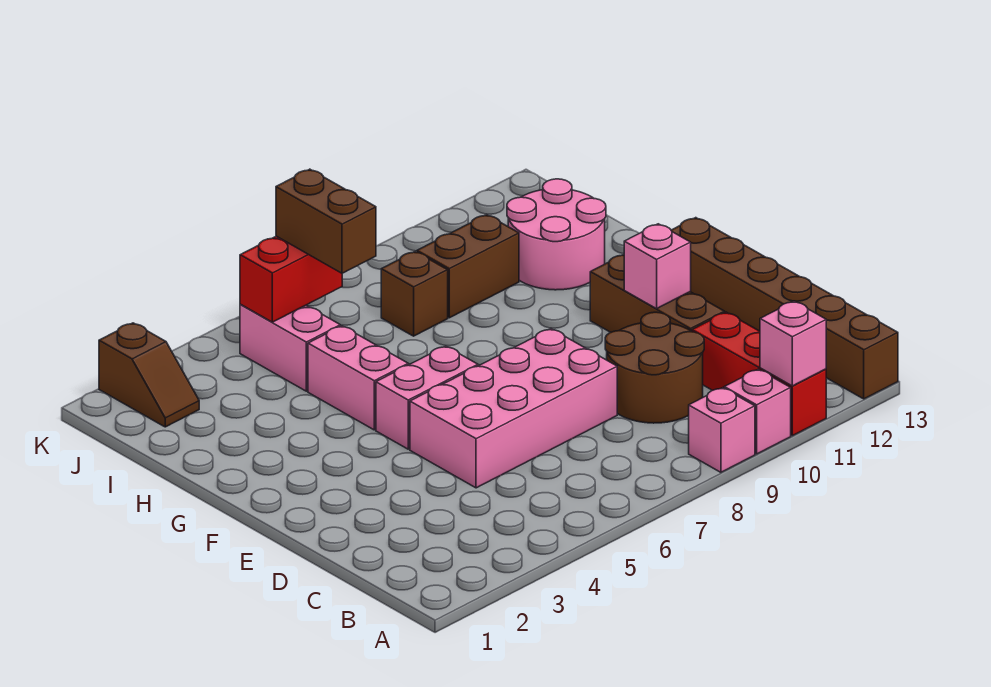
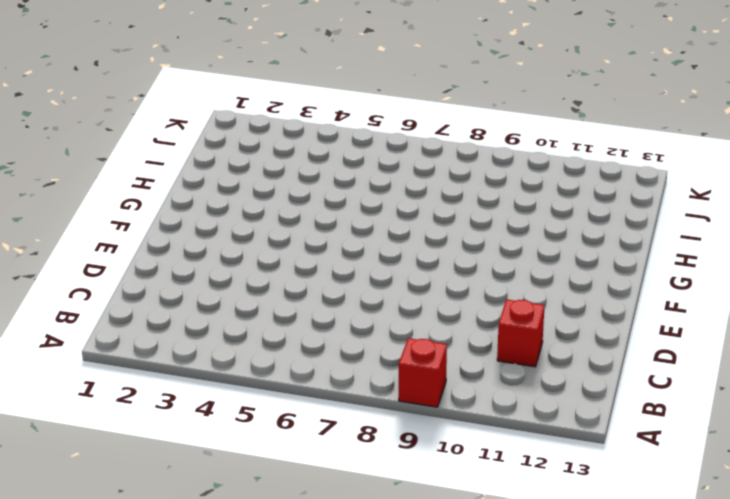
red brick A9 level 1 -> pink brick A9 level 1
red brick C11 level 1 -> red brick A11:C11 level 1
none -> pink brick A10 level 1
none -> brown brick A13:F13 level 1
none -> brown round brick C9:D10 level 1

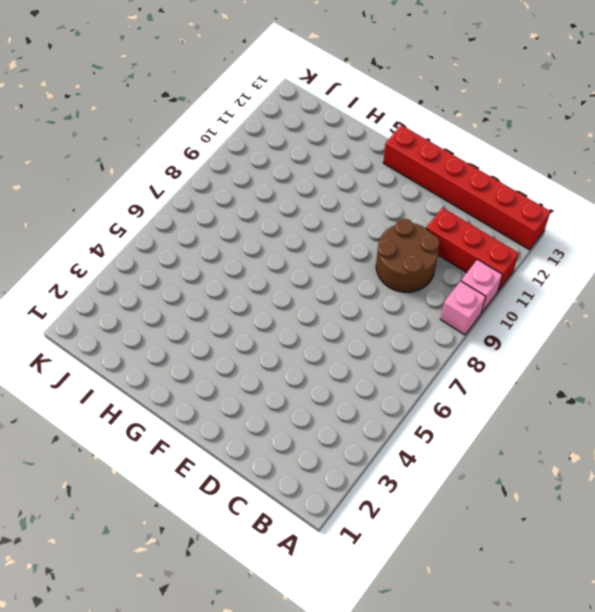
red brick A13:F13 level 1 -> brown brick A13:F13 level 1
none -> pink brick D5:E8 level 1
none -> brown brick D11:F11 level 1
none -> pink brick F5:F6 level 1

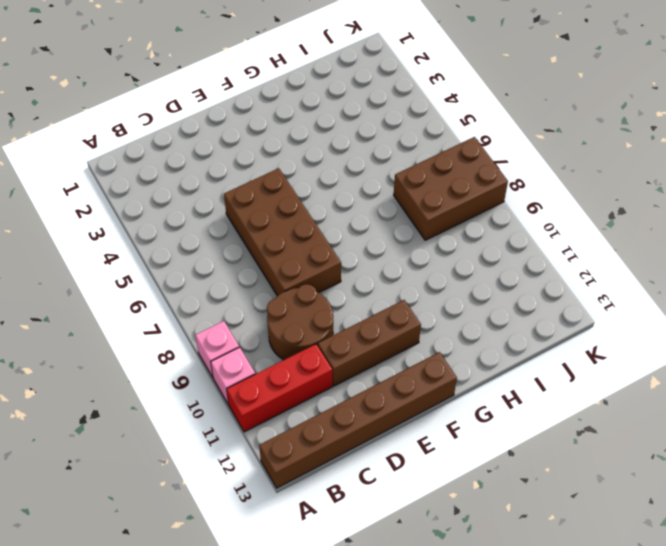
brown brick D5:E8 level 1 -> pink brick D5:E8 level 1
brown brick I7:K8 level 1 -> brown brick I8 level 1
none -> pink brick F5:F6 level 1
none -> pink brick G5:H5 level 1
none -> pink round brick H11:I12 level 1

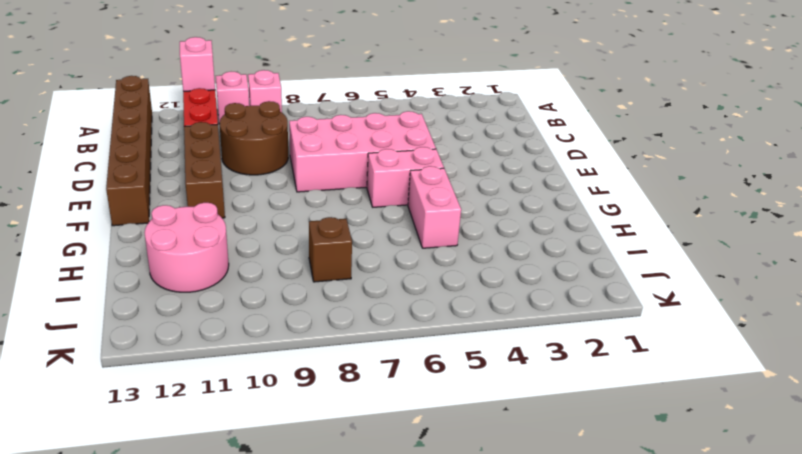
none -> pink brick I5:J5 level 1
none -> brown brick I9:I10 level 1
none -> brown slope J2:K2 level 1 top K

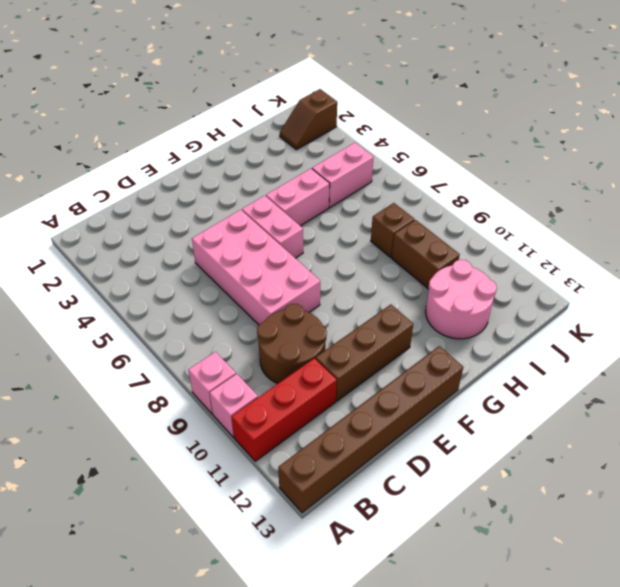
none -> pink brick A11 level 2
none -> pink brick E11 level 2
none -> red brick J5:J6 level 2

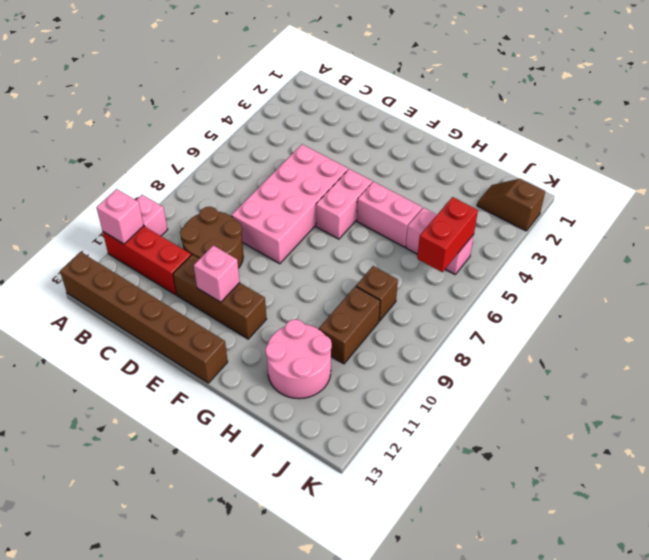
none -> pink brick A9 level 1
none -> brown brick I6:J6 level 3

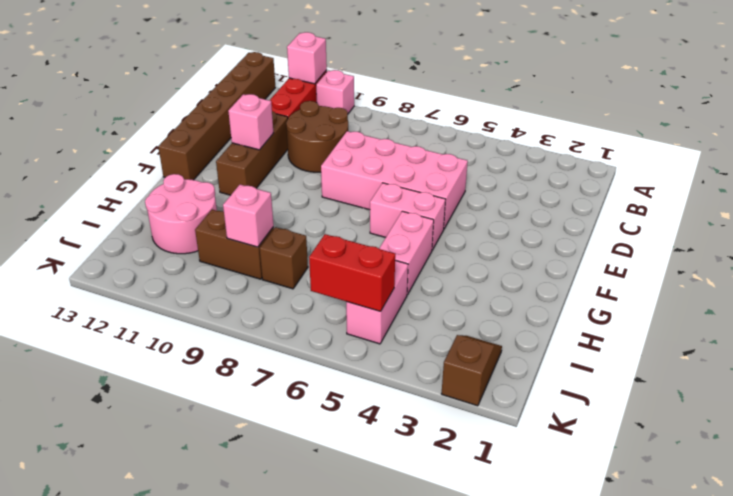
pink brick I9 level 2 -> pink brick A9 level 1
none -> brown brick I6:J6 level 3

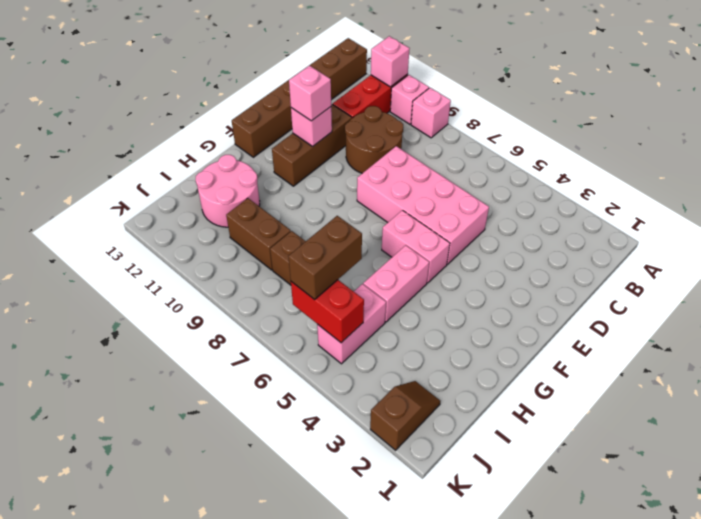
pink brick E11 level 3 -> none

